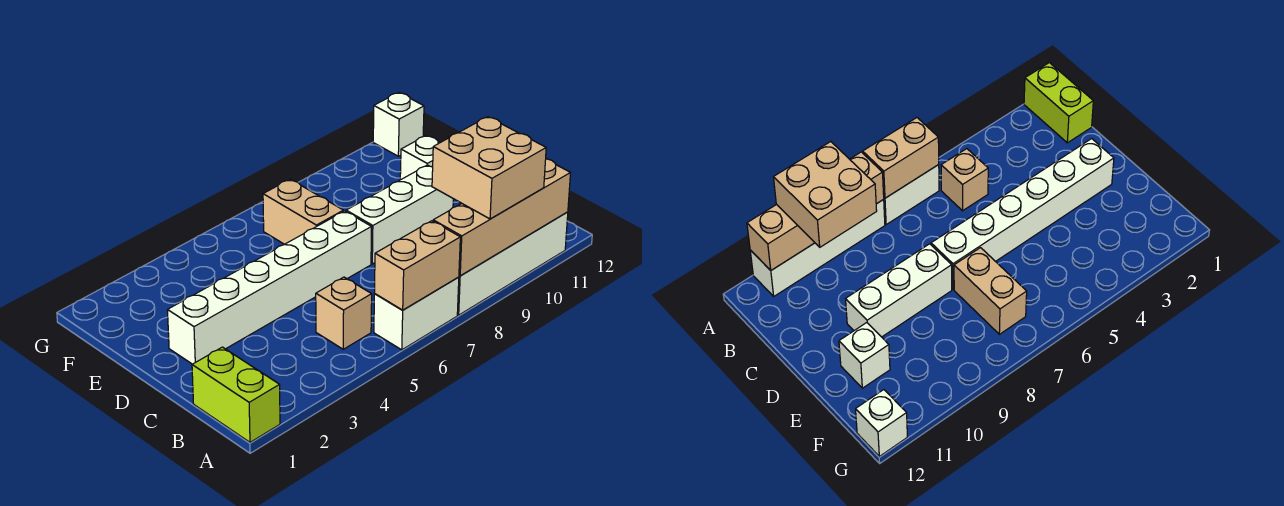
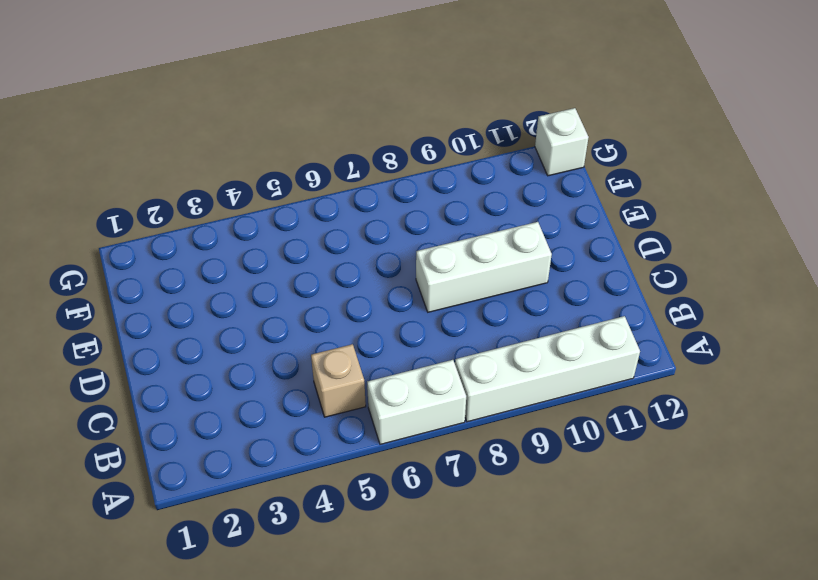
none -> lime brick A1:B1 level 1
none -> white brick D2:D7 level 1
none -> tan brick E7:F7 level 1

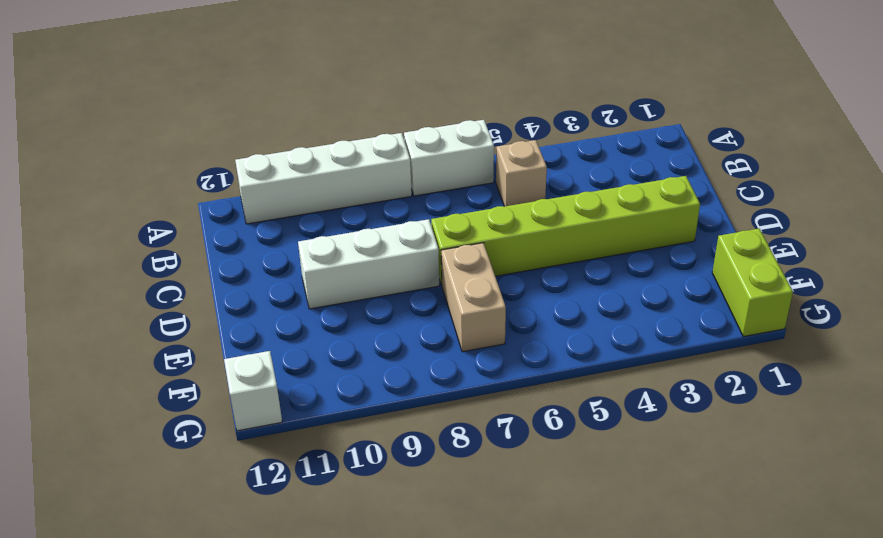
lime brick D2:D7 level 1 -> white brick D2:D7 level 1
lime brick F1:G1 level 1 -> lime brick A1:B1 level 1
none -> white brick E11 level 1
none -> tan brick A6:A7 level 2
none -> tan brick A8:A11 level 2

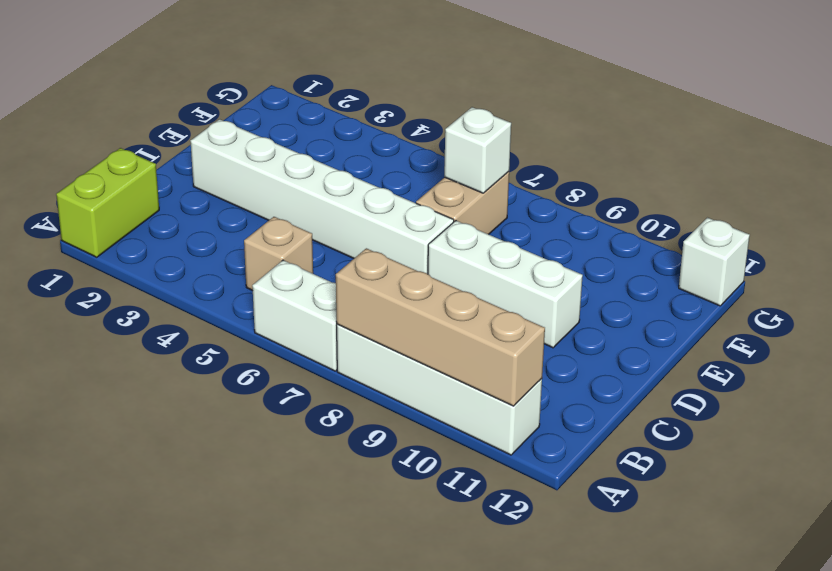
white brick F7 level 2 -> white brick E11 level 1
none -> tan brick A6:A7 level 2
none -> tan brick A9:B10 level 3

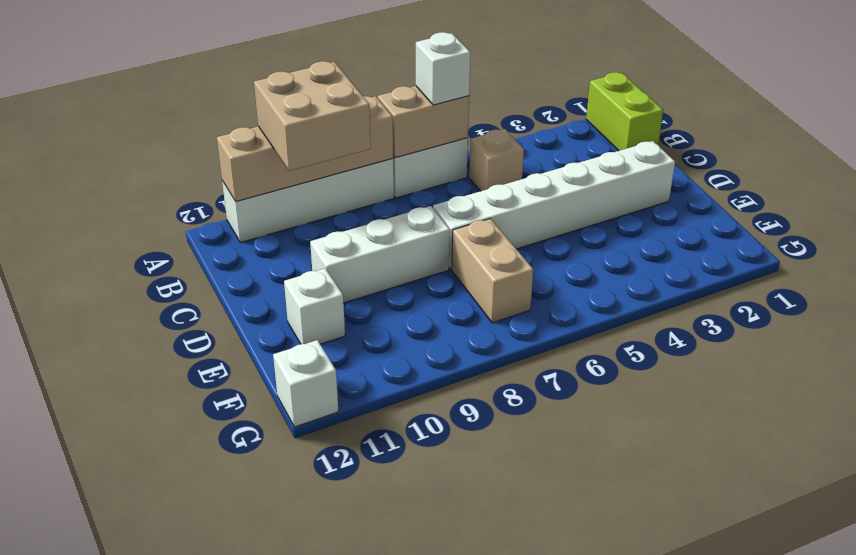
white brick A6 level 3 -> none

